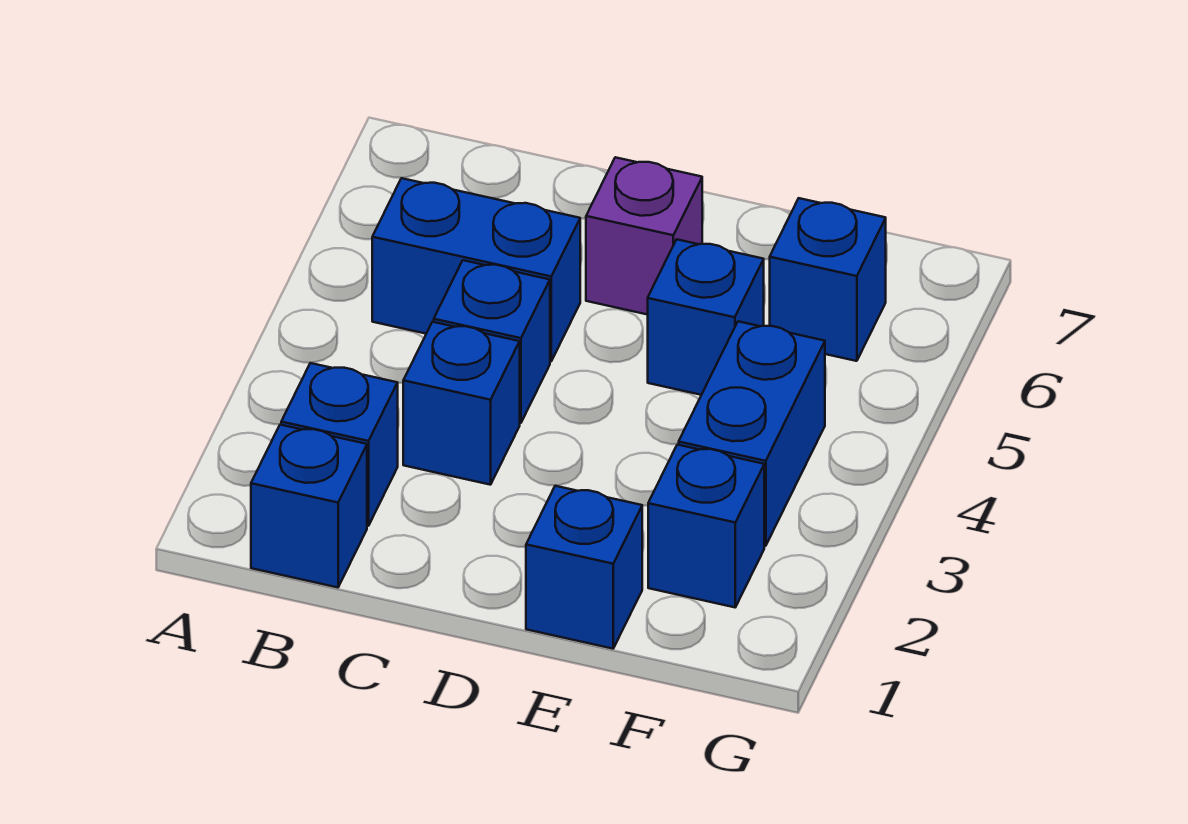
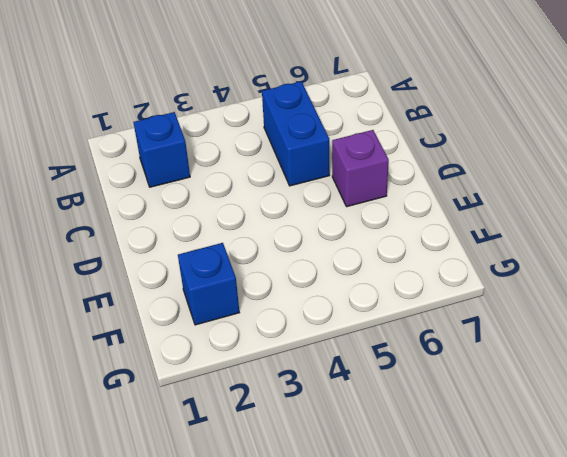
none -> blue brick B1 level 1
none -> blue brick C3 level 1

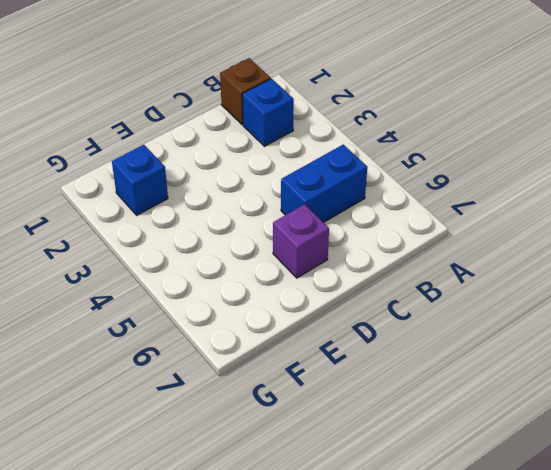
brown brick B1 level 1 -> blue brick B1 level 1
none -> blue brick C3 level 1
none -> blue brick C4 level 1

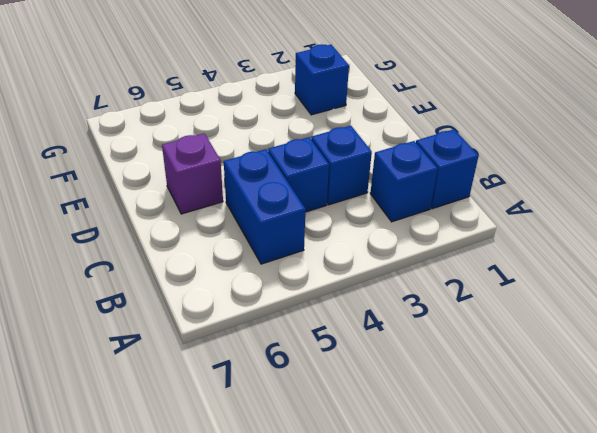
none -> blue brick E1 level 1
none -> blue brick E5 level 1

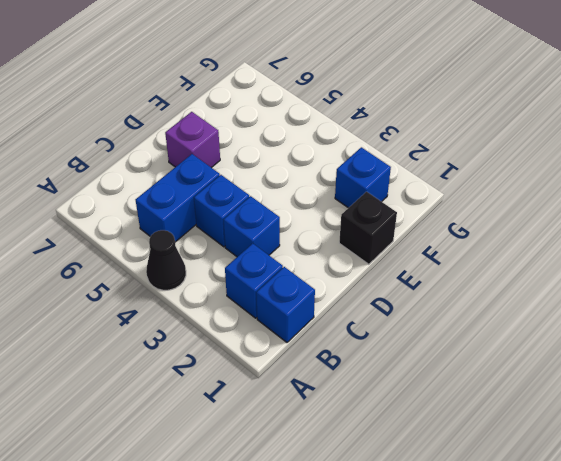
black cone A4 level 1 -> none
black brick E1 level 1 -> blue brick E1 level 1
none -> blue brick E5 level 1
none -> blue brick F3:F4 level 1

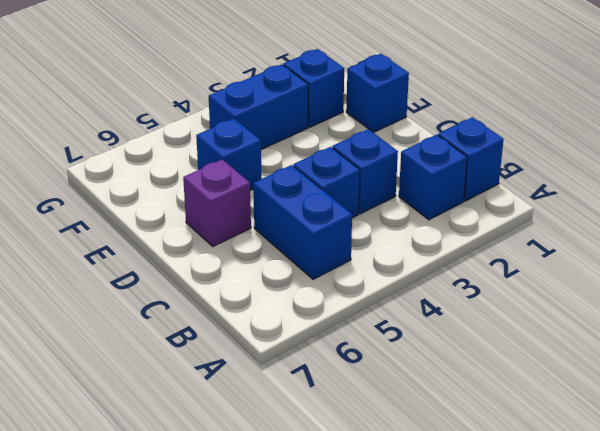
none -> blue brick F6 level 1

